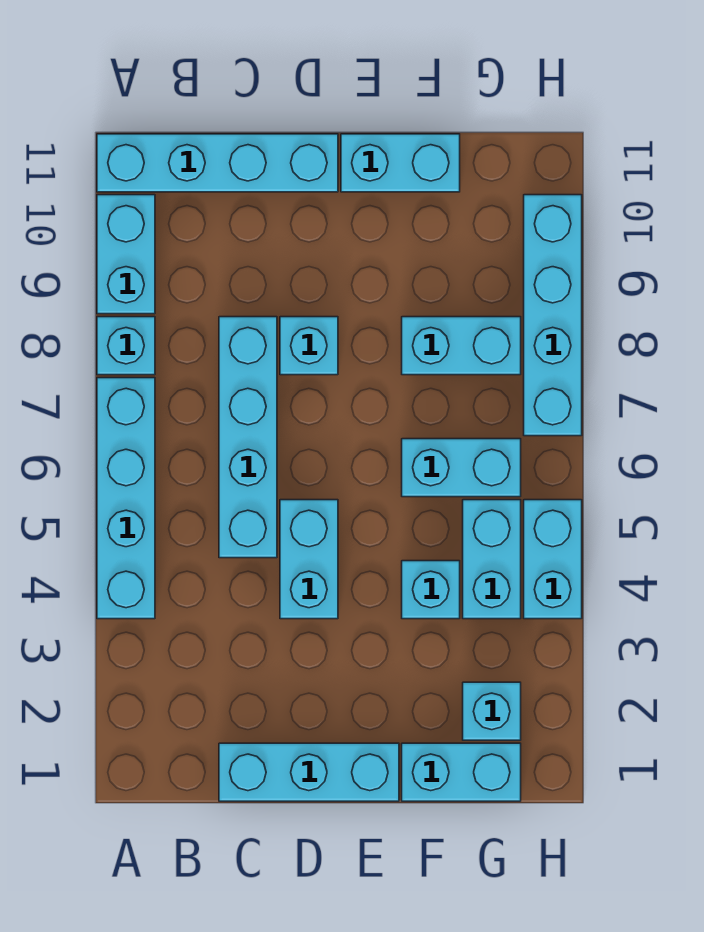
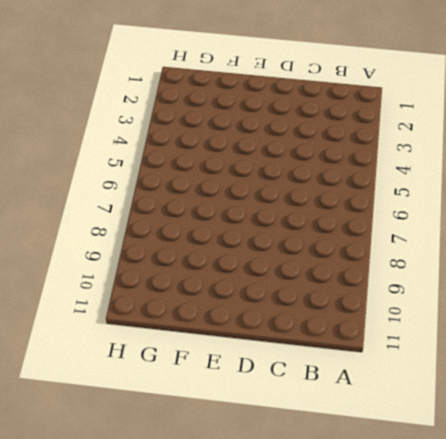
none -> cyan brick A4:A7 level 1
none -> cyan brick A8 level 1
none -> cyan brick A9:A10 level 1

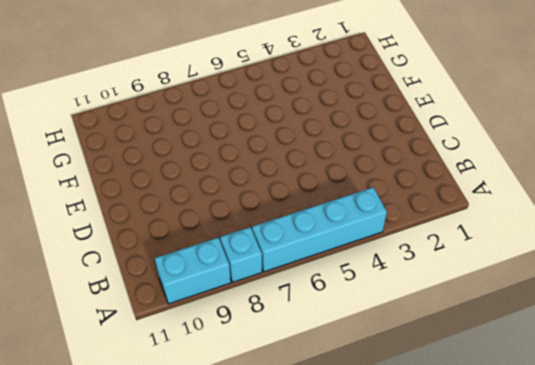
none -> cyan brick A11:D11 level 1
none -> cyan brick C1:E1 level 1
none -> cyan brick C5:C8 level 1

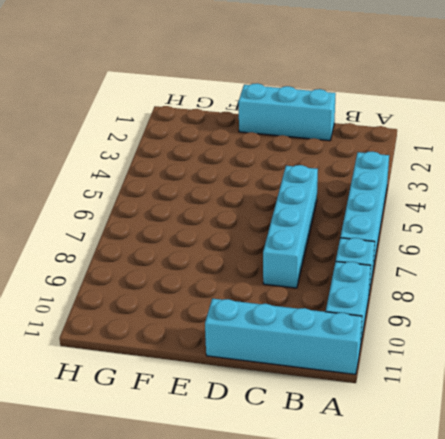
none -> cyan brick D4:D5 level 1
none -> cyan brick D8 level 1
none -> cyan brick E11:F11 level 1

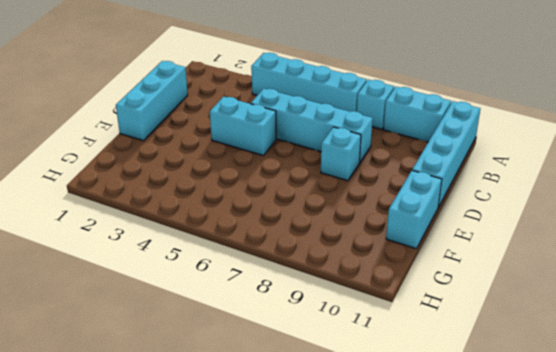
none -> cyan brick F1:G1 level 1
none -> cyan brick F4 level 1
none -> cyan brick F6:G6 level 1

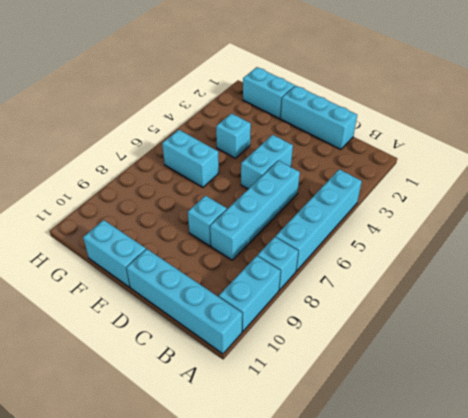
none -> cyan brick F8:G8 level 1
none -> cyan brick G2 level 1
none -> cyan brick G4:G5 level 1

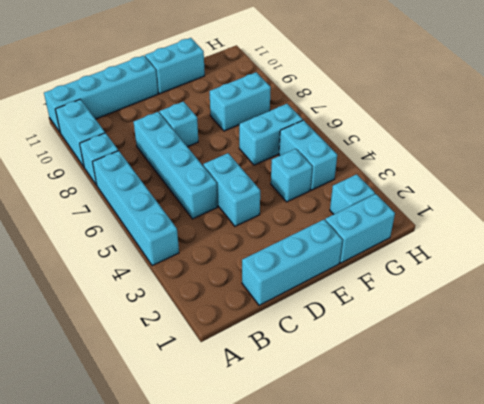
none -> cyan brick H4:H5 level 1
none -> cyan brick H7:H10 level 1

